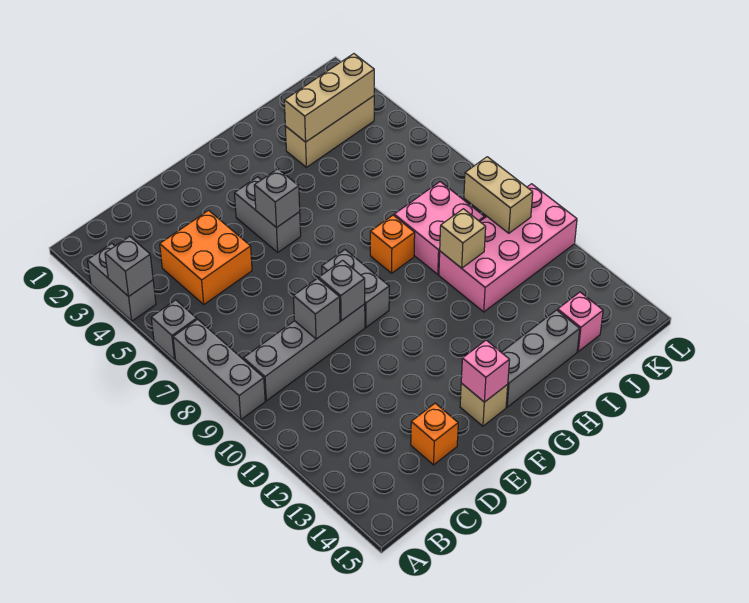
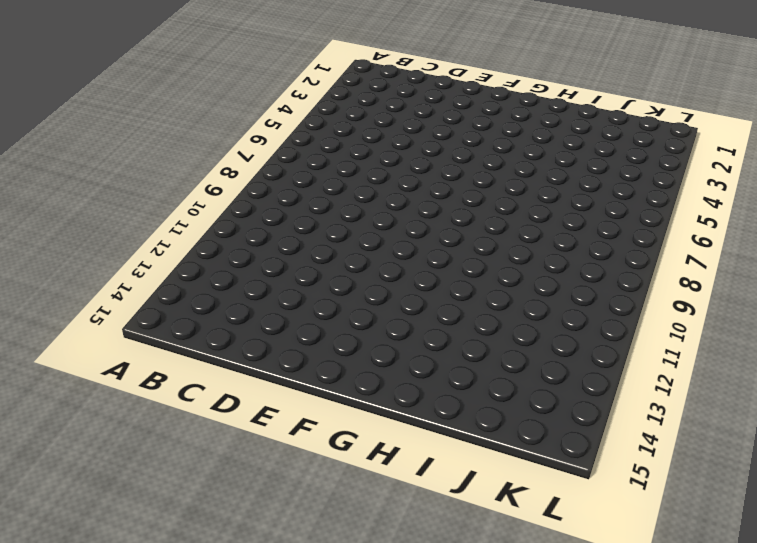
none -> grey brick A3:A4 level 1
none -> grey brick A6 level 1
none -> grey brick A7:A9 level 1

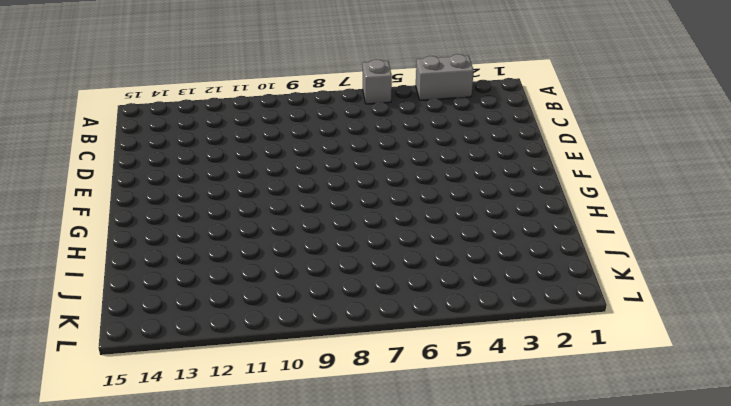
none -> grey brick A7:A9 level 1
none -> grey brick B9:E9 level 1
none -> orange brick C4:D5 level 1

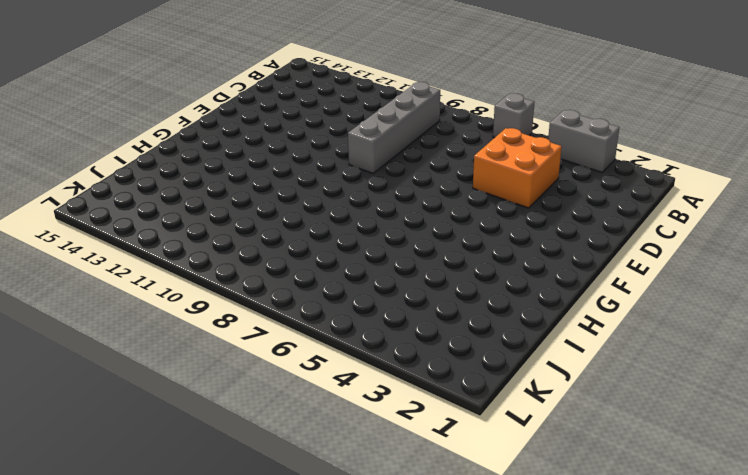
none -> grey brick A7:A9 level 1
none -> orange brick D14 level 1
none -> grey brick F4:F5 level 1

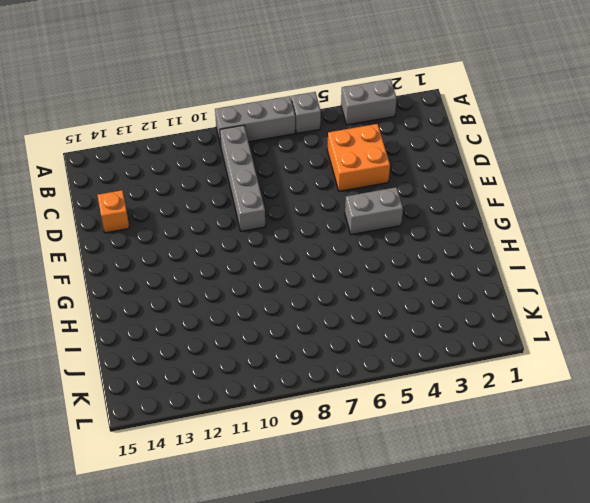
none -> grey brick F8:F9 level 1
none -> tan brick F14 level 1
none -> grey brick G14:I14 level 1

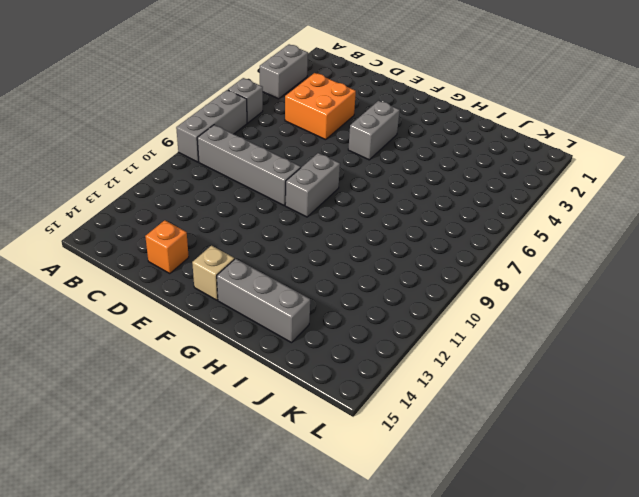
none -> orange brick H8 level 1
none -> tan brick I3:K3 level 1
none -> pink brick I8:J9 level 1

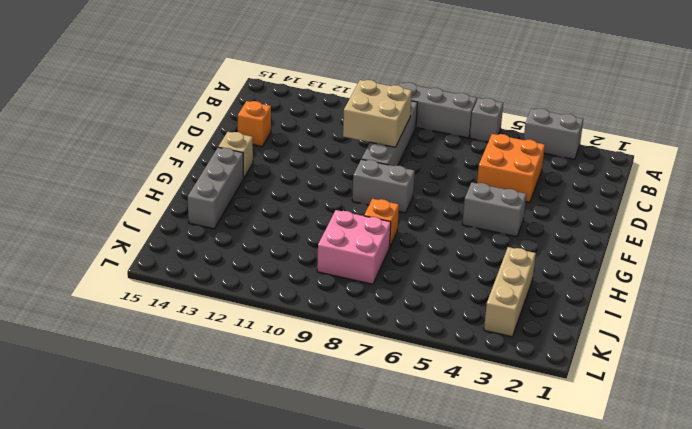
tan brick C9:D10 level 2 -> grey brick D9 level 2
none -> pink brick I10:L11 level 1
none -> pink brick J14 level 1
none -> grey brick A4 level 2

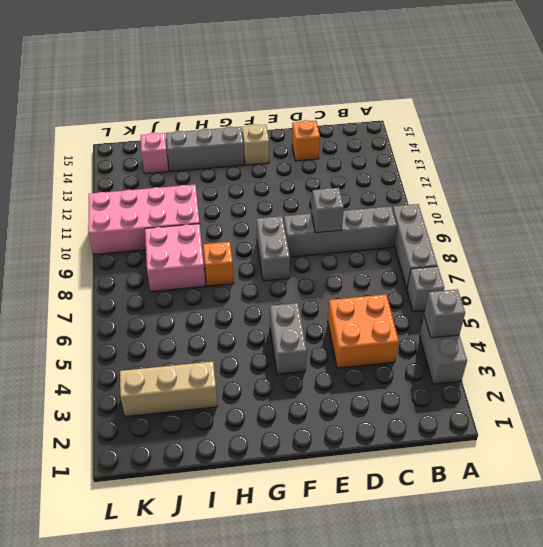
none -> grey brick E9 level 2
none -> grey brick F5 level 2
none -> pink brick F14 level 2

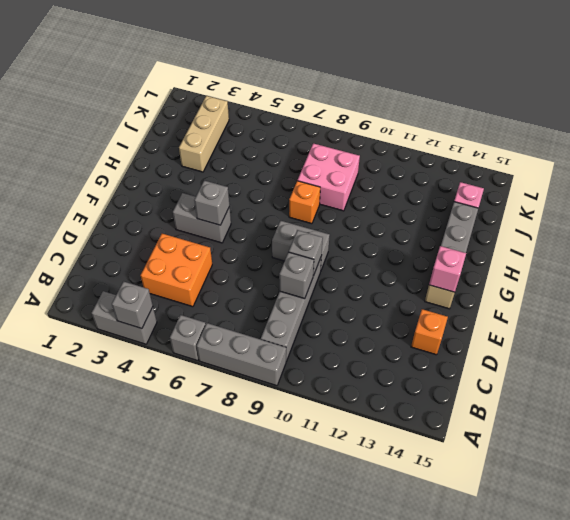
none -> pink brick I10:L11 level 1
none -> tan brick I3:K3 level 2
none -> tan brick I10 level 2

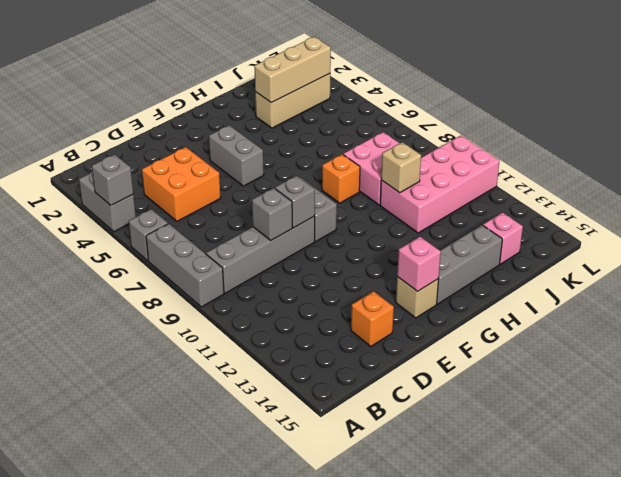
none -> grey brick F5 level 2
none -> tan brick K9:K10 level 2

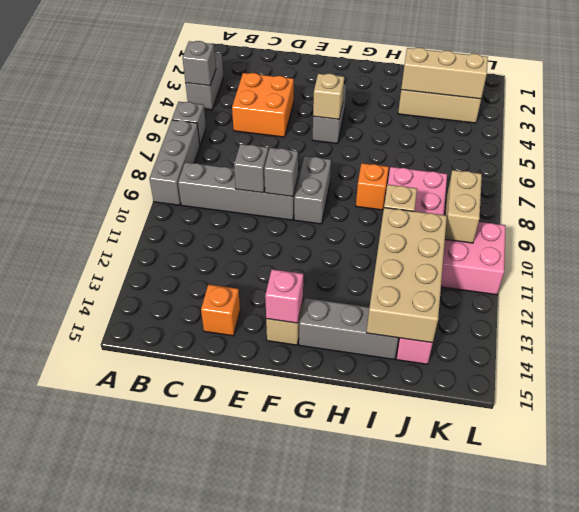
tan brick F5 level 2 -> grey brick F5 level 2
tan brick I11:J14 level 2 -> none

